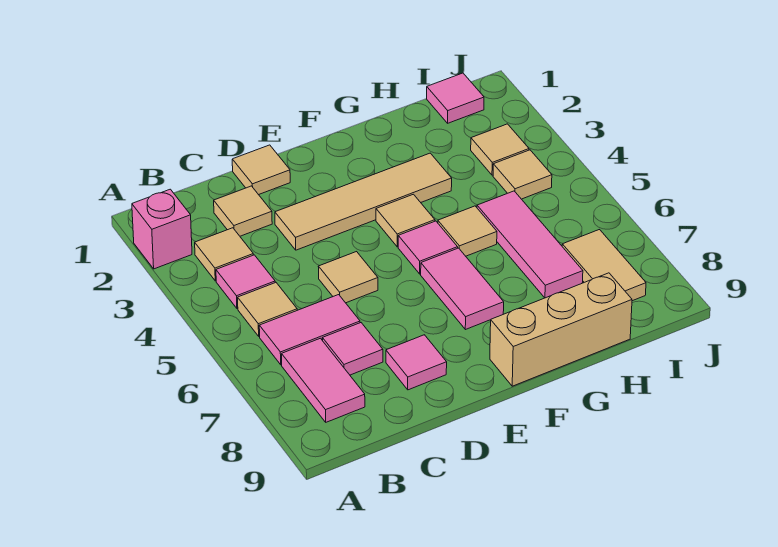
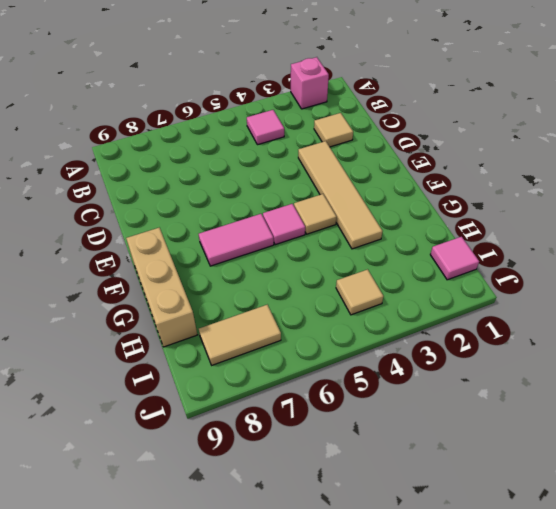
none -> tan tile B3 level 1
none -> tan tile B5 level 1
none -> pink tile B6:C6 level 1

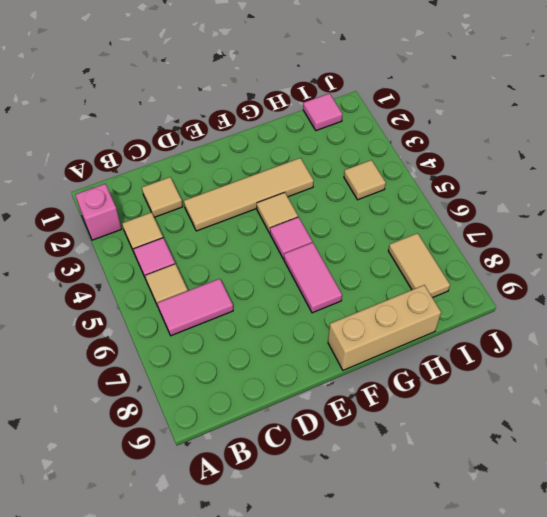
none -> pink tile B7:B8 level 1
none -> pink tile C7 level 1
none -> tan tile D1 level 1

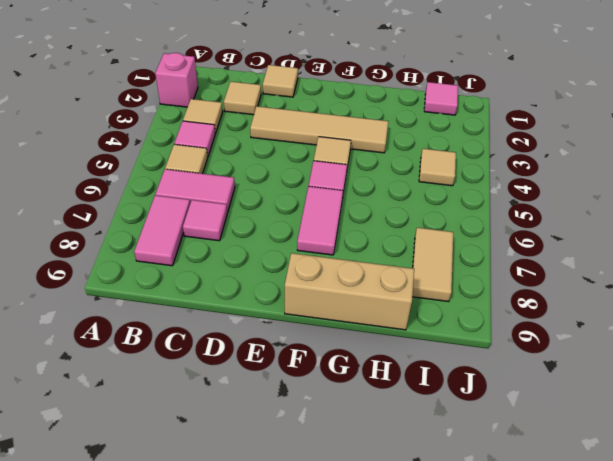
none -> tan tile D5 level 1
none -> pink tile D8 level 1
none -> tan tile G5 level 1

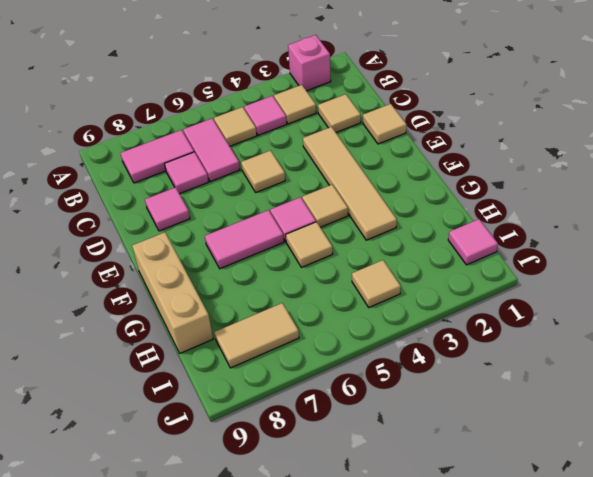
none -> pink tile H5:H7 level 1
none -> tan tile I3 level 1

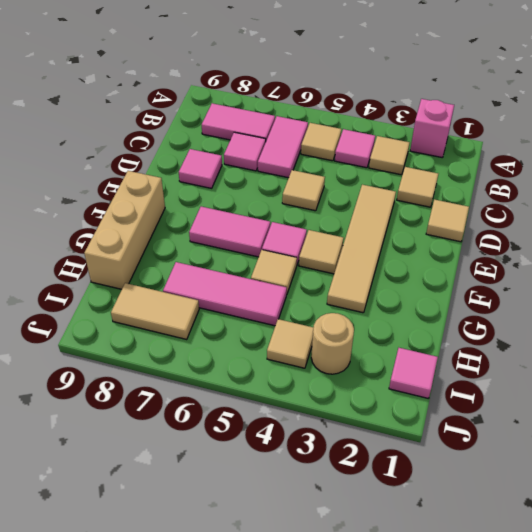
tan round brick I3 level 1 -> tan tile I3 level 1

